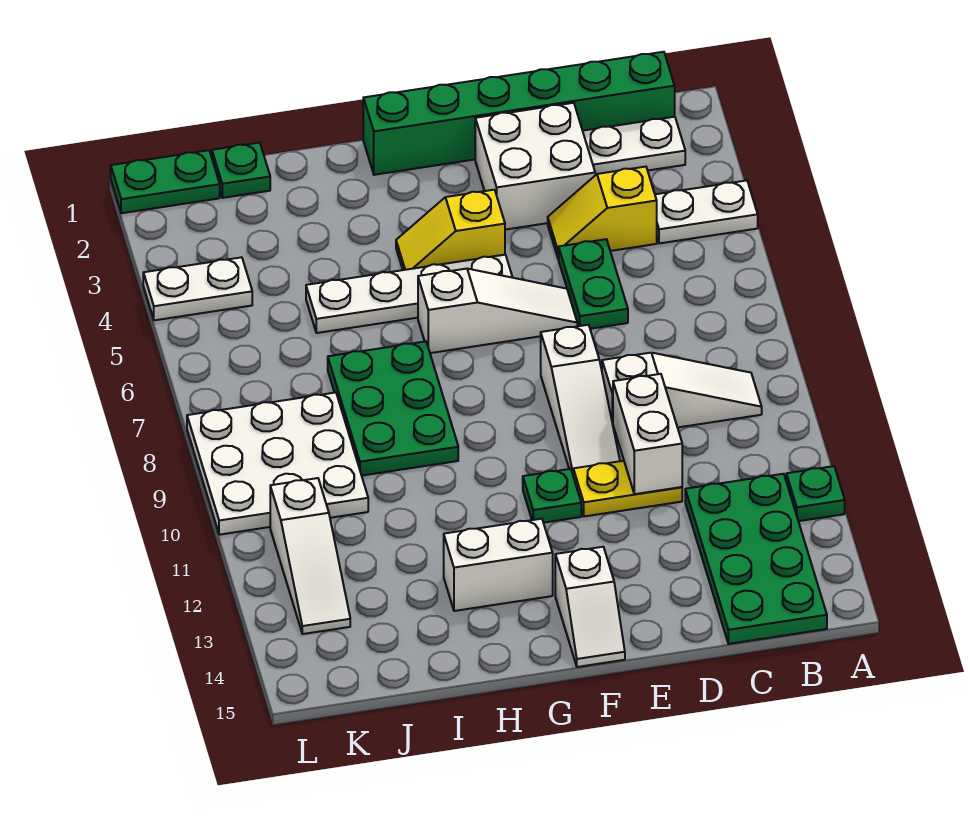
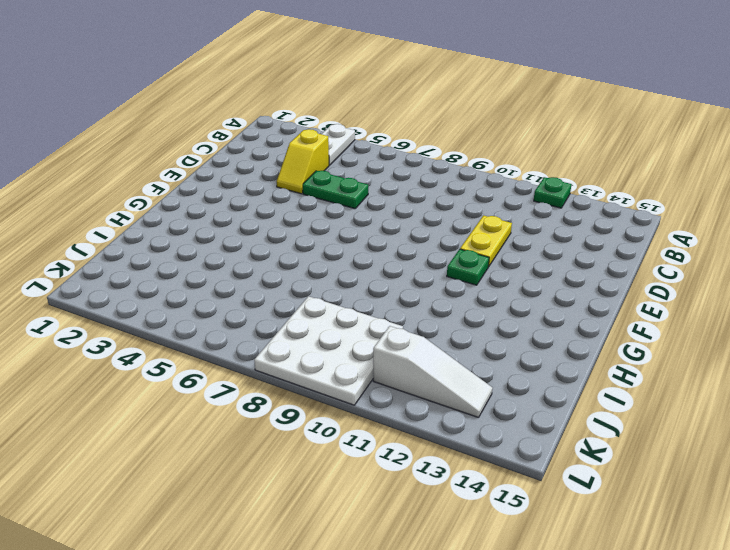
none -> green brick B1:G1 level 1
none -> white plate B2:C2 level 1
none -> white slope B9:D9 level 1 top D

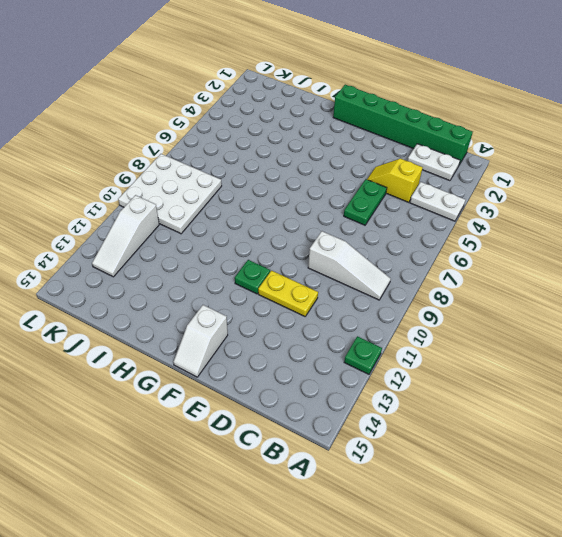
none -> green plate B12:C15 level 1
none -> white brick D2:E3 level 1
none -> white slope E6:G6 level 1 top G

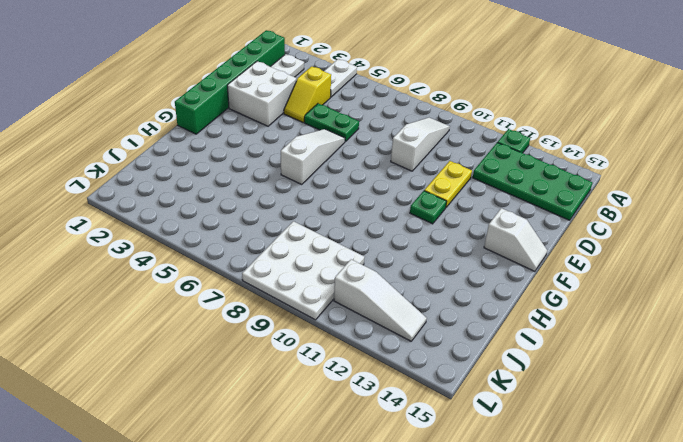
none -> white slope E8:E10 level 1 top 8
none -> yellow slope F4:G4 level 1 top F
none -> white plate F5:I5 level 1

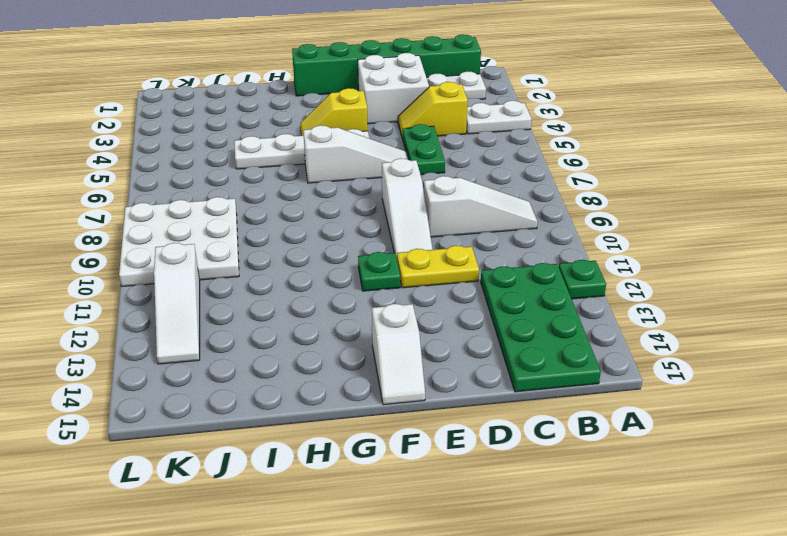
none -> white brick G13:H13 level 1
none -> green plate H7:I9 level 1
none -> green plate J1 level 1

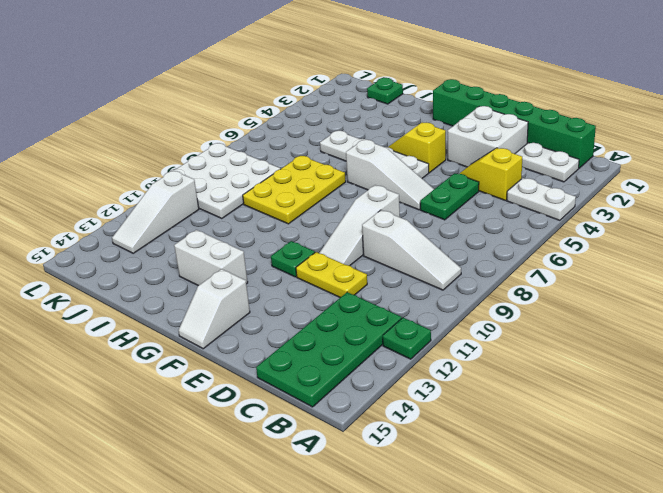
yellow plate H7:I9 level 1 -> green plate H7:I9 level 1
none -> green plate K1:L1 level 1
none -> white plate K4:L4 level 1
none -> white brick D10:D11 level 2

